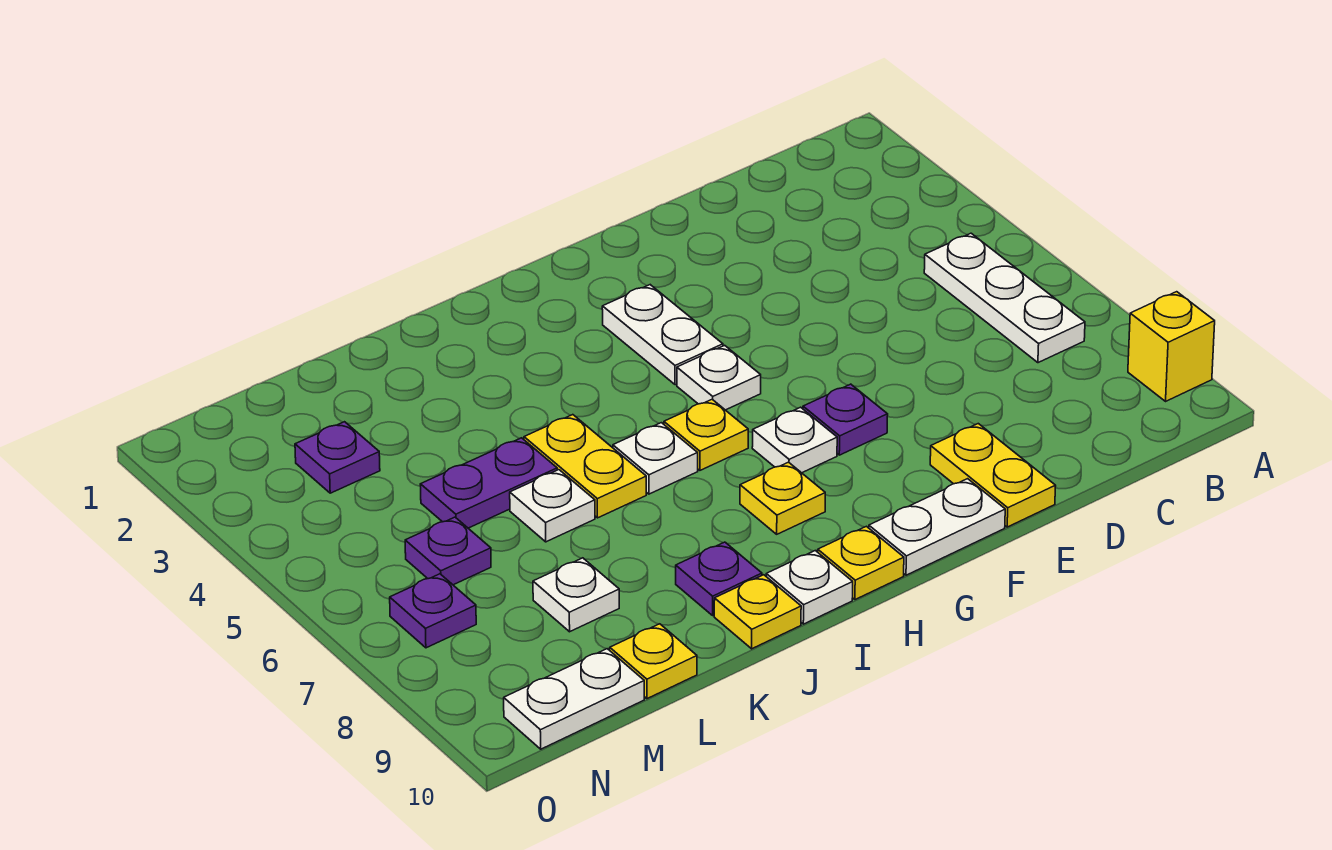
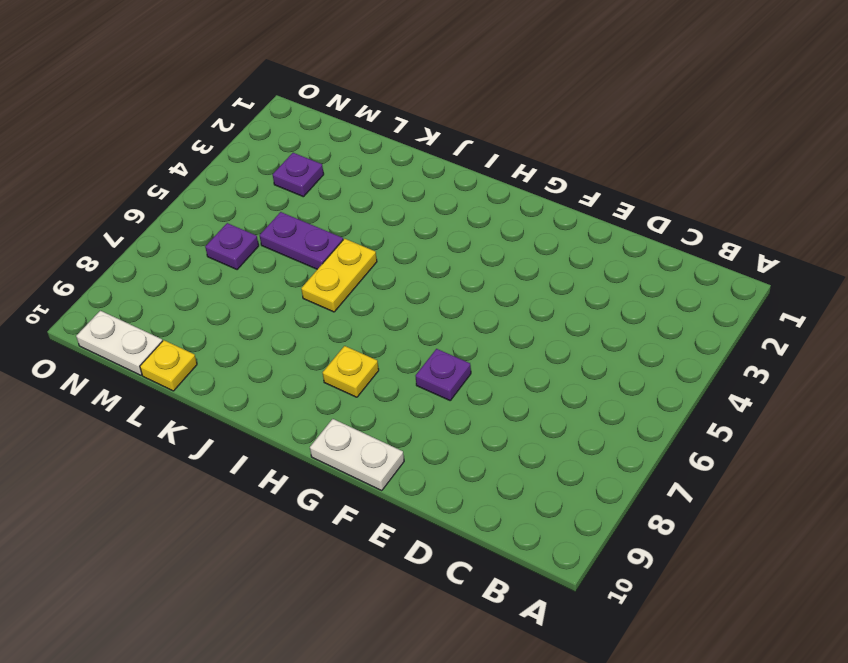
none -> yellow brick A9 level 1
none -> white plate B5:B7 level 1
none -> yellow plate E9:E10 level 1

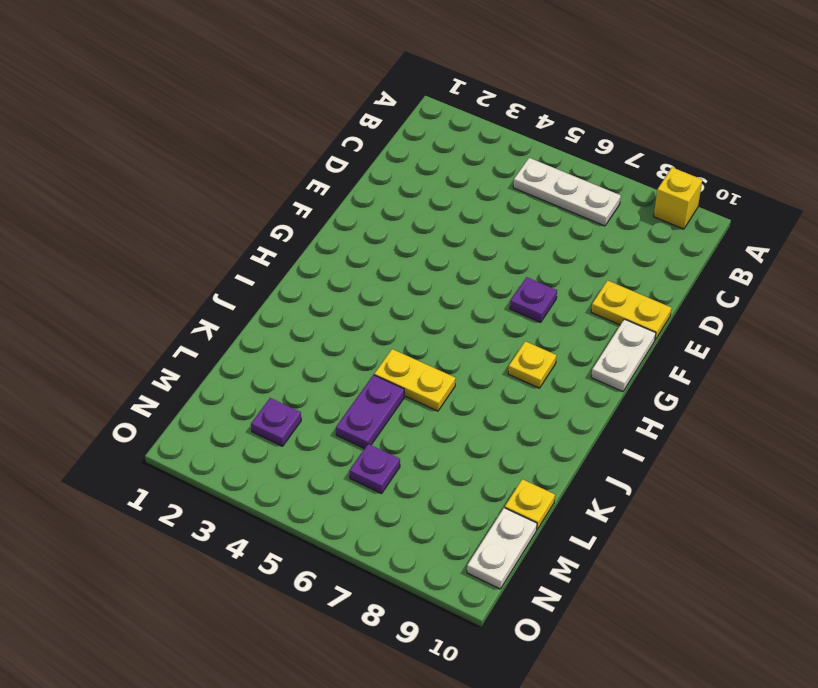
none -> white plate G3:G4 level 1
none -> white plate G5 level 1
none -> white plate G7 level 1

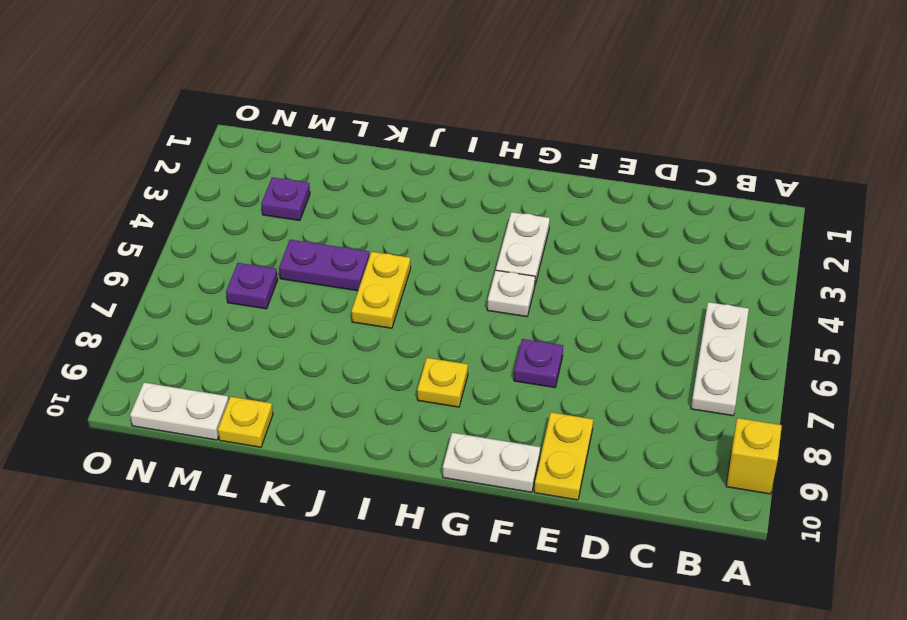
none -> white plate G7 level 1
none -> yellow plate H6 level 1
none -> yellow plate H10 level 1

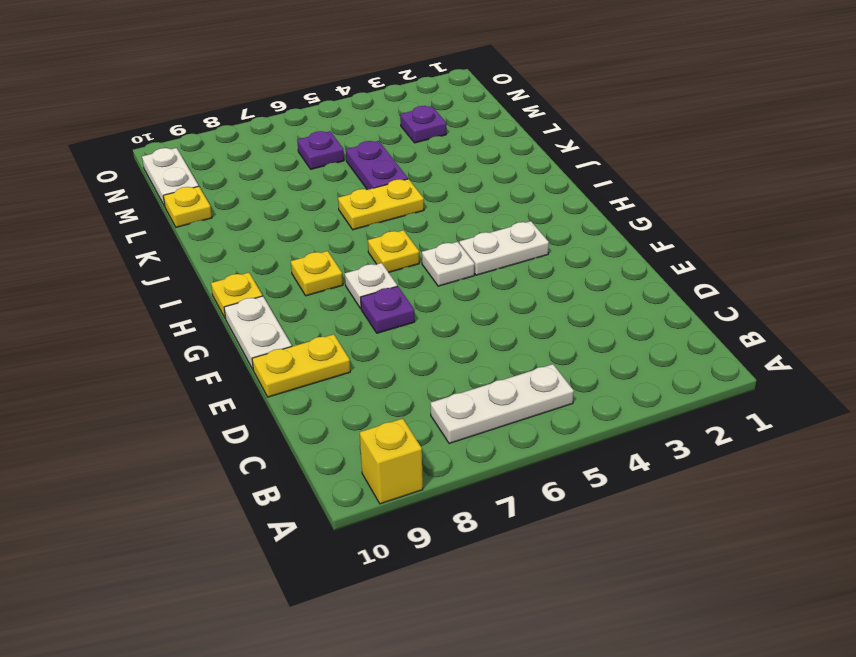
none -> white plate I6 level 1
none -> white plate I10 level 1
none -> purple plate J9 level 1

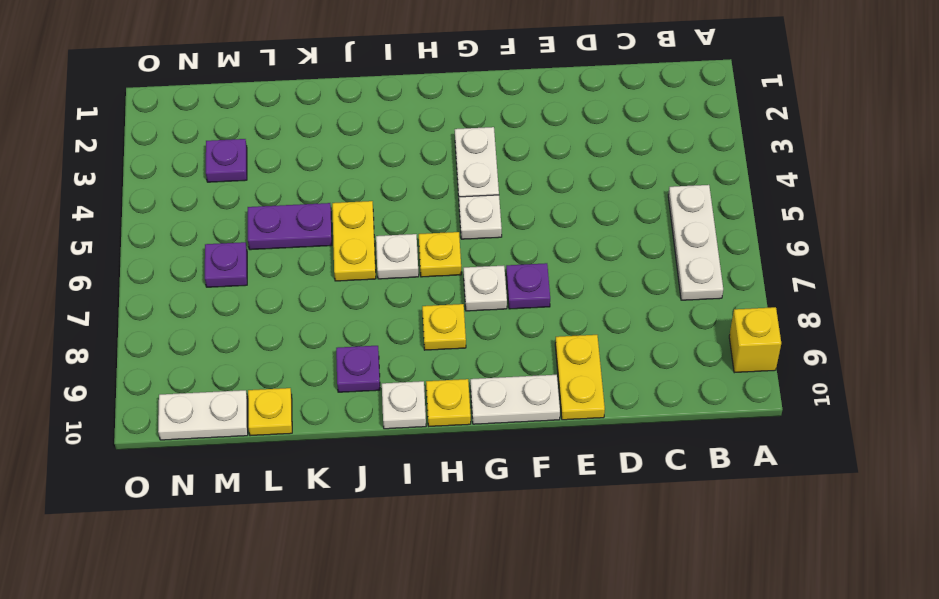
none -> yellow plate J10 level 1
none -> white plate K6 level 1
none -> white plate L8 level 1

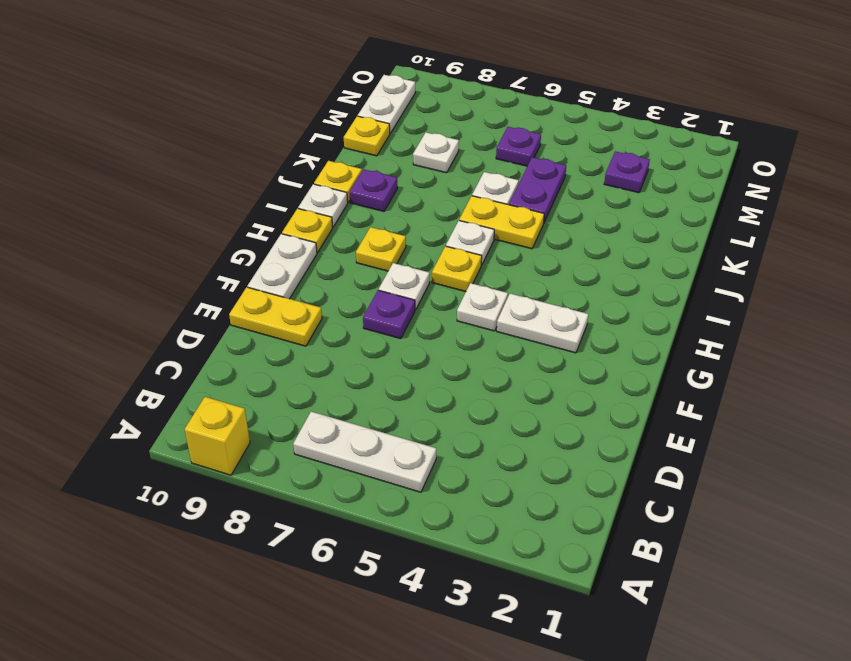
none -> purple plate N7 level 1

